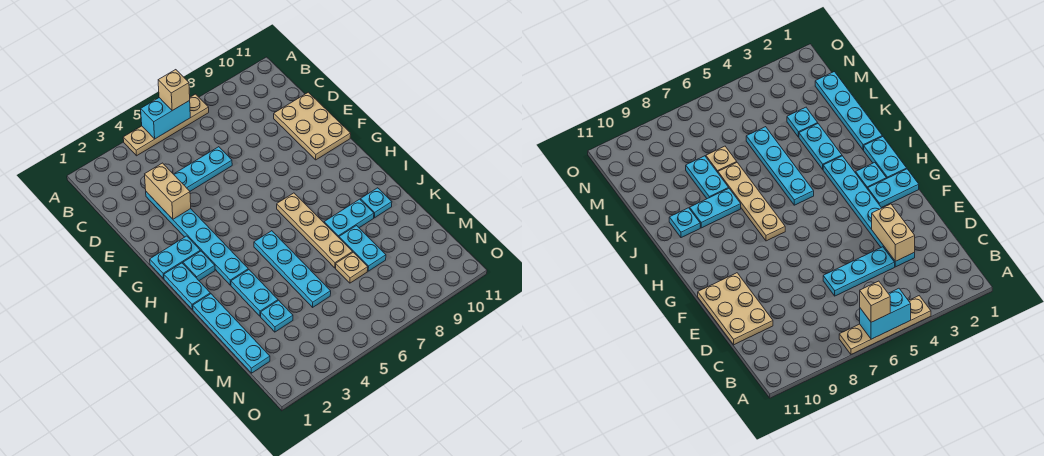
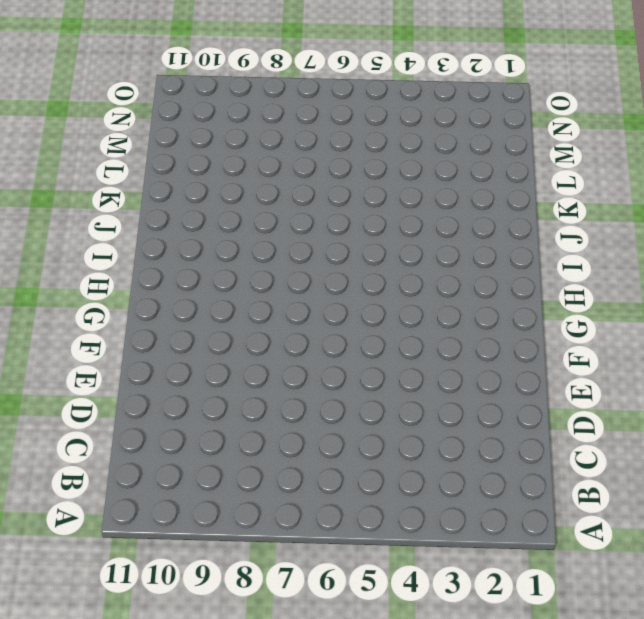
none -> tan plate A4:A7 level 1
none -> cyan plate D3:I3 level 1
none -> cyan plate D4:D6 level 1

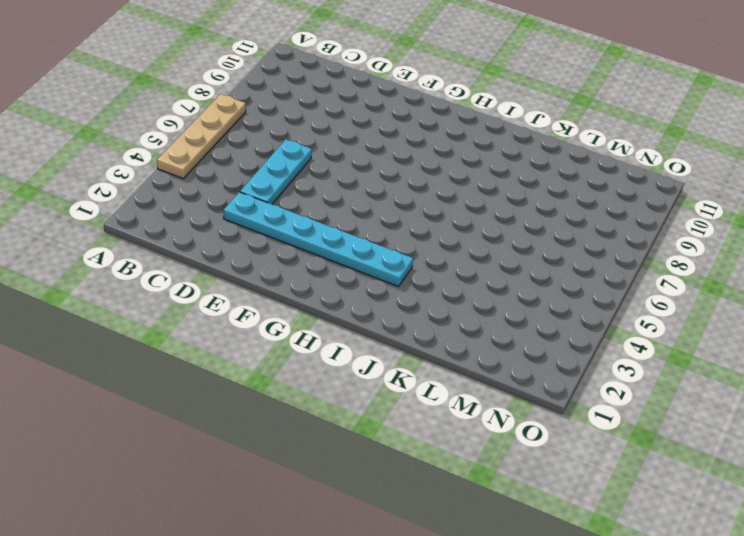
none -> tan plate D10:F11 level 1
none -> cyan plate G1:G2 level 1
none -> cyan plate H1:I1 level 1

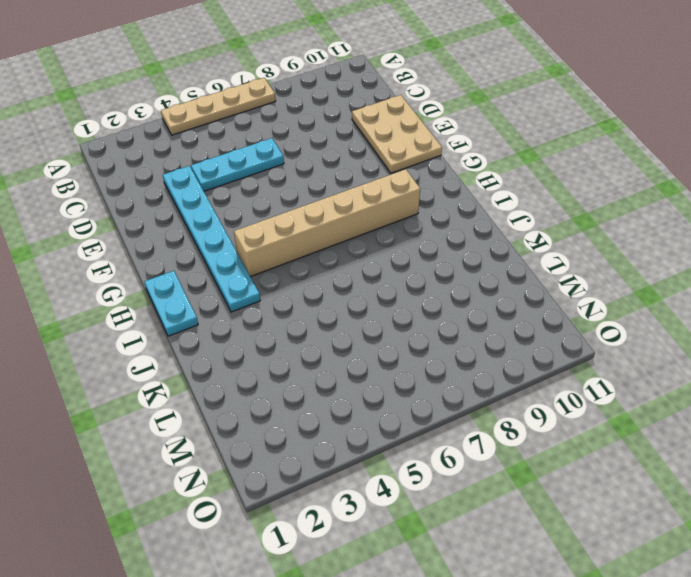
tan brick H4:H9 level 1 -> tan plate H7:K7 level 1
none -> cyan plate G1:G2 level 1
none -> cyan plate H2 level 1
none -> cyan plate I5:L5 level 1

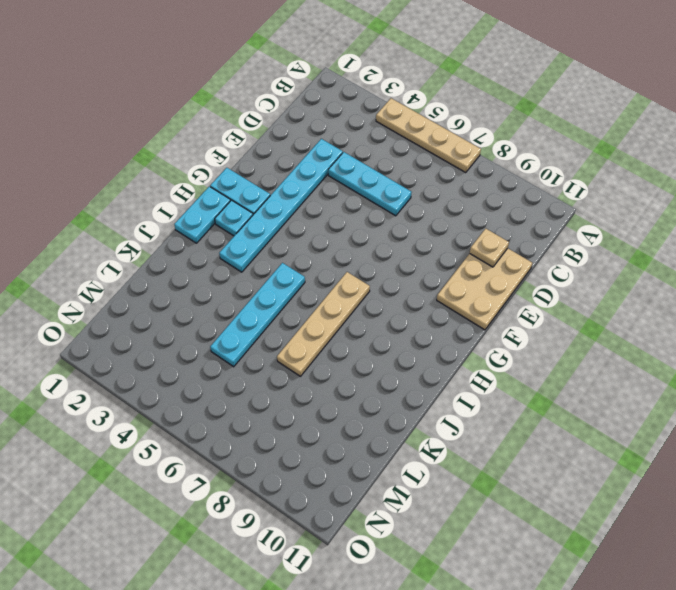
tan plate D10 level 2 -> tan plate L7 level 1
none -> cyan plate J1:M1 level 1
none -> cyan plate J3:K3 level 1
none -> cyan plate J8:J9 level 1

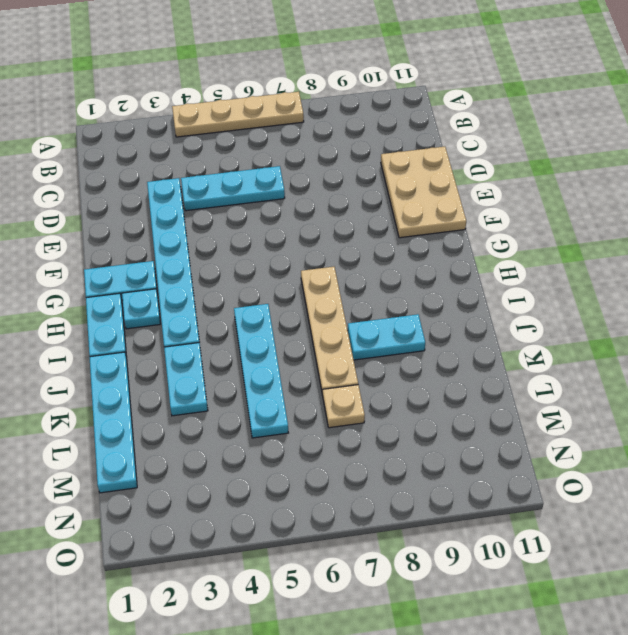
none -> cyan plate J10 level 1
none -> cyan plate K8:L8 level 1
none -> cyan plate L3 level 1

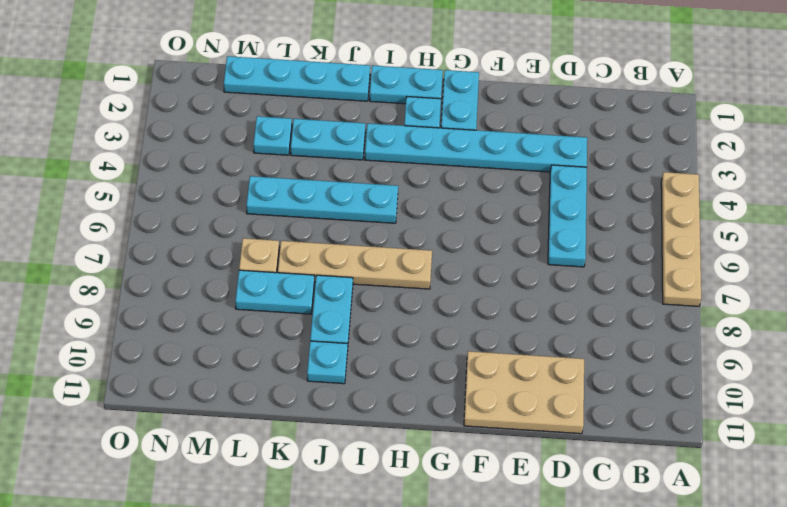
none -> cyan brick A5:A6 level 2
none -> tan brick D3:E3 level 2
none -> tan brick A6 level 3

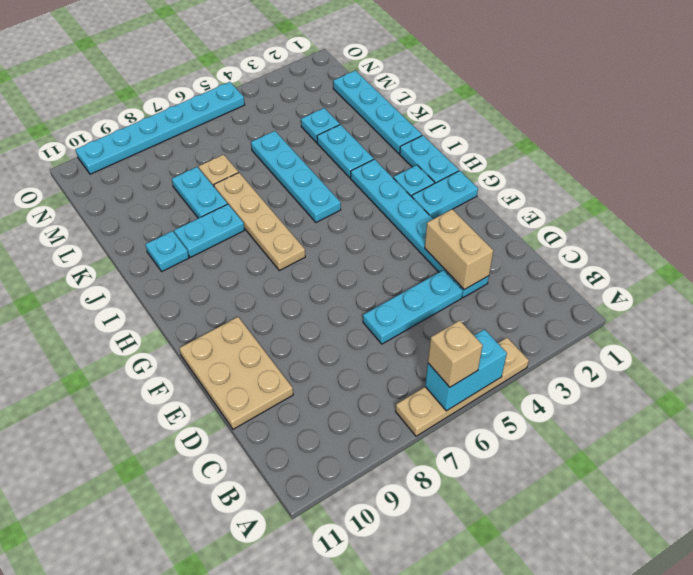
cyan plate O5:O10 level 1 -> none

